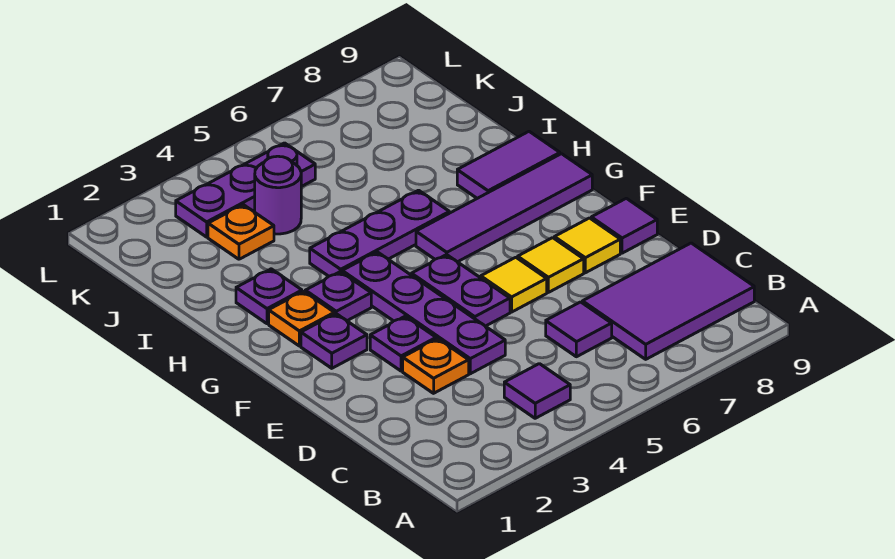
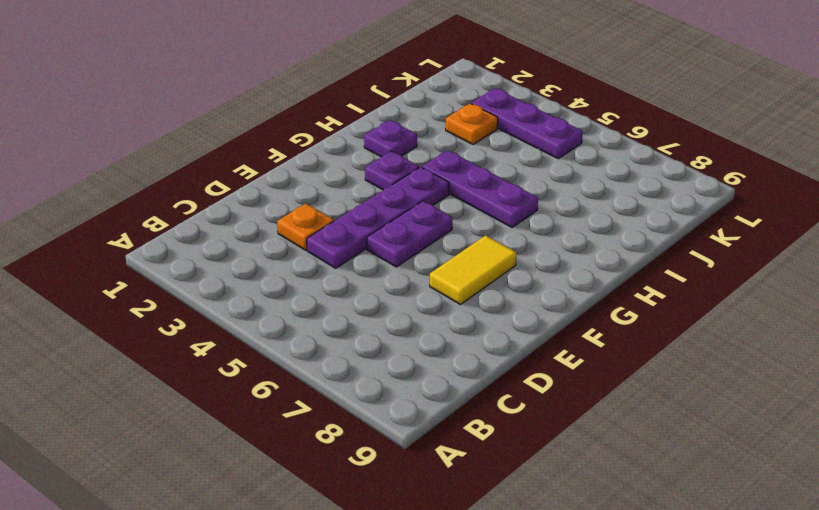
yellow tile E7:F7 level 1 -> yellow tile E7 level 1
none -> purple tile B4 level 1
none -> purple tile B7:C9 level 1
none -> purple tile C6 level 1

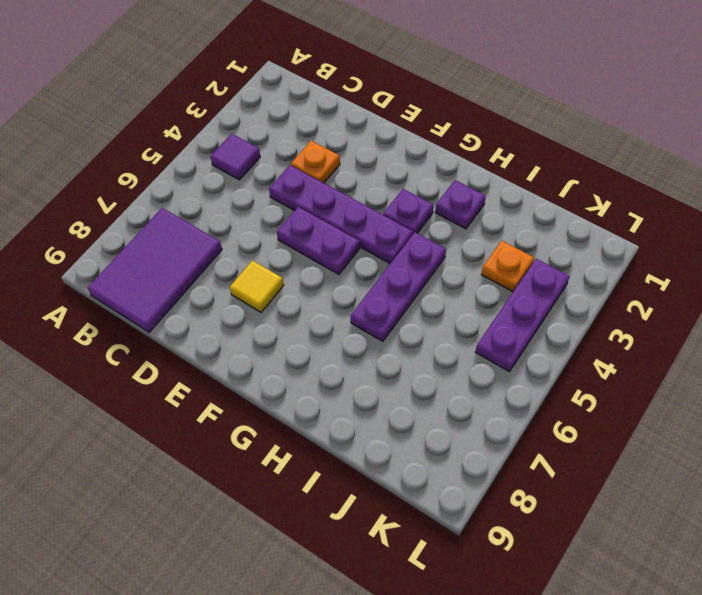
none -> purple tile C6 level 1
none -> purple plate E3 level 1
none -> yellow tile E6 level 1

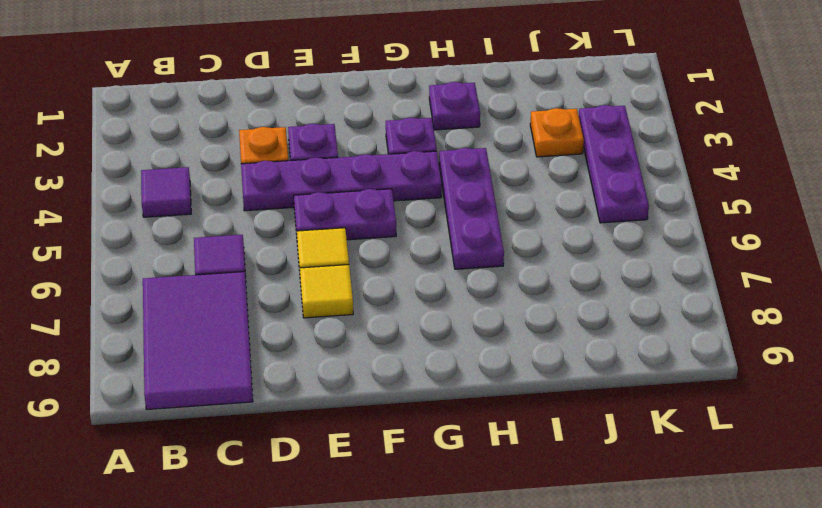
none -> yellow tile E8 level 1
none -> purple tile E9 level 1
none -> purple plate F2 level 1

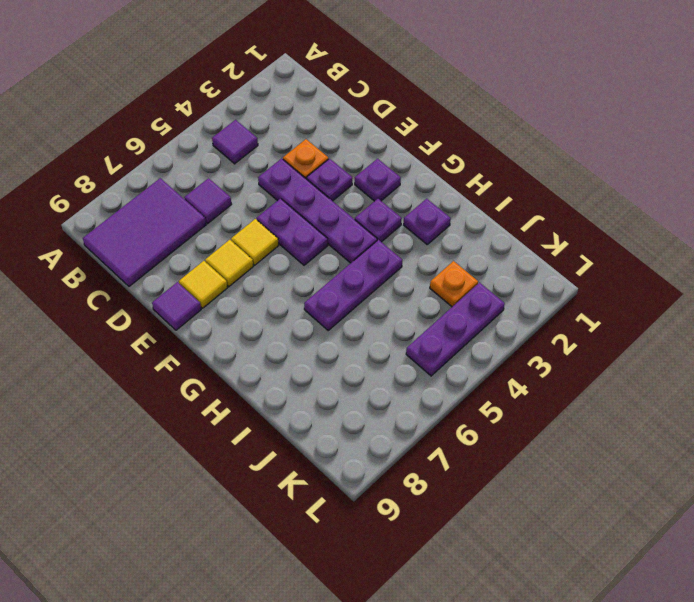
none -> orange plate G2 level 1
none -> purple tile G6:G9 level 1
none -> purple tile H8:H9 level 1

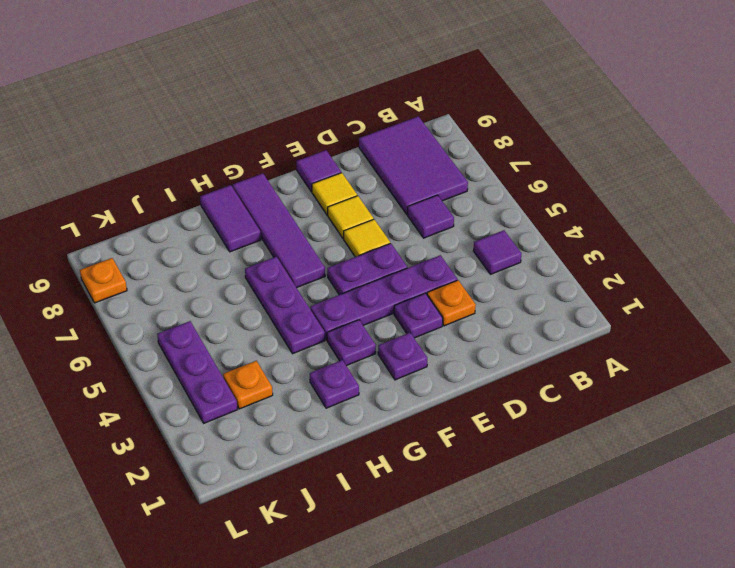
orange plate L8 level 1 -> orange plate G2 level 1
none -> purple round brick J4 level 1

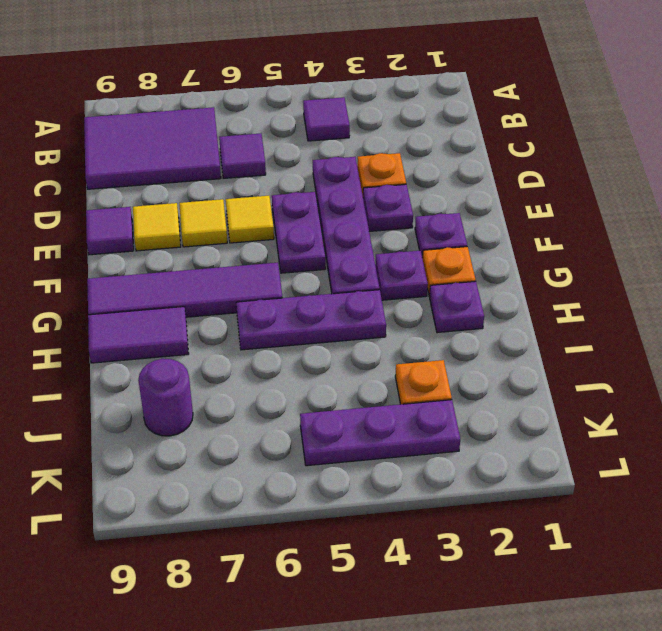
purple round brick J8 level 1 -> purple round brick J4 level 1

